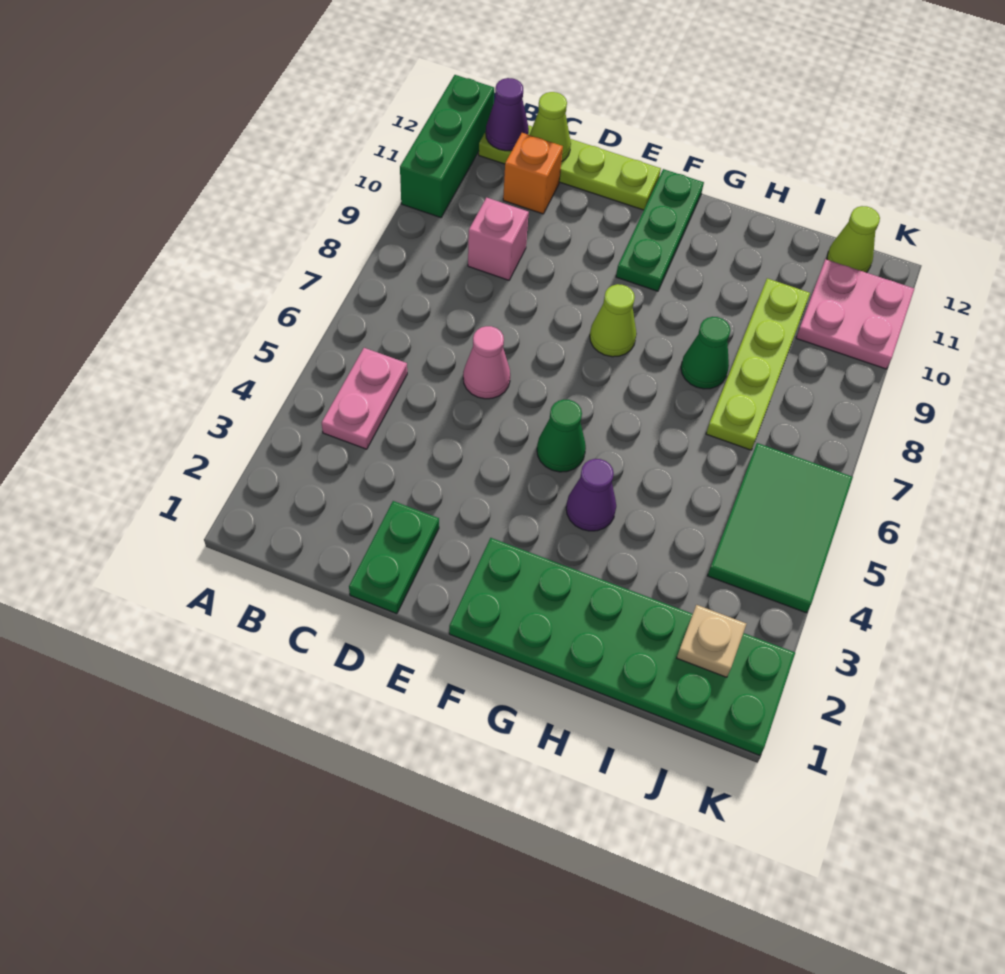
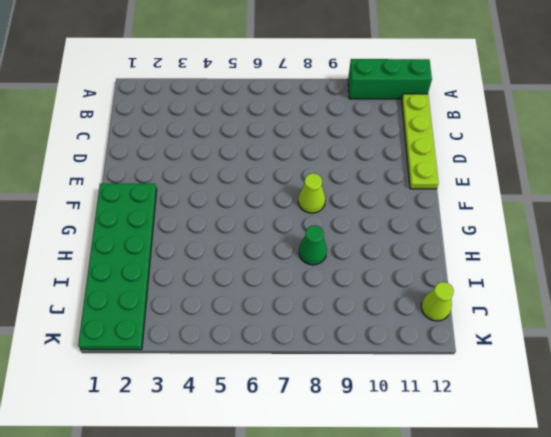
none -> pink plate B4:B5 level 1
none -> pink brick C9 level 1
none -> orange brick C11 level 1

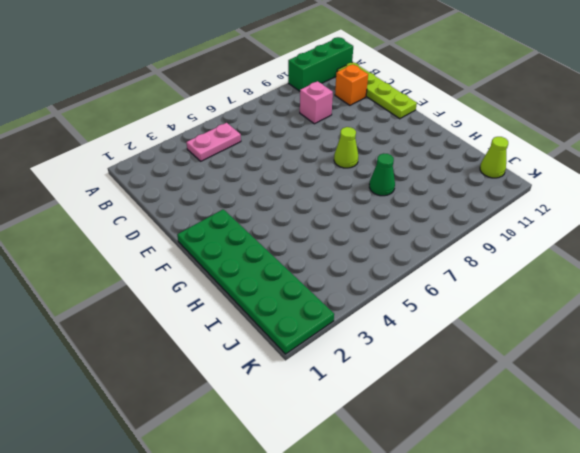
none -> green plate D1:D2 level 1
none -> pink cone D6 level 1
none -> green cone F5 level 1

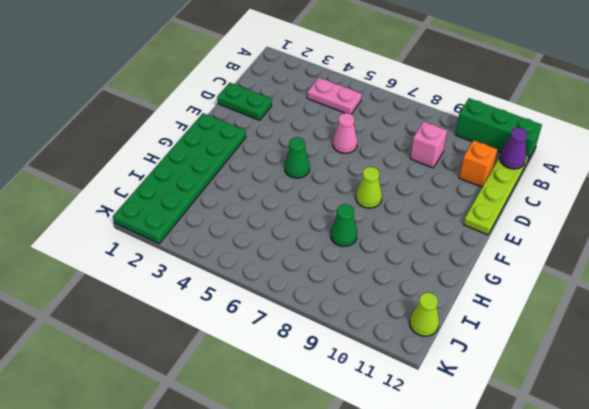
none -> green plate F10:F12 level 1
none -> purple cone G4 level 1
none -> lime plate I7:I10 level 1

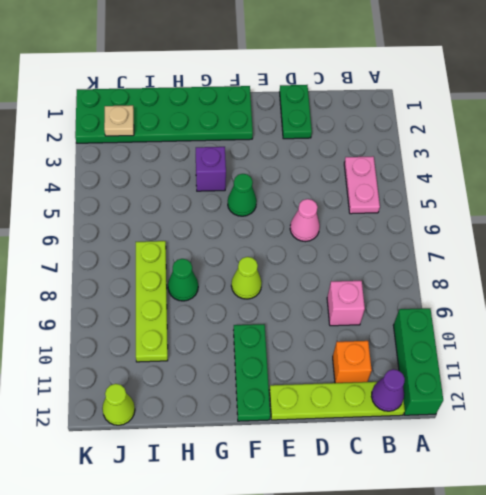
purple brick G4 level 1 -> purple cone G4 level 1
none -> green tile J4:K6 level 1
none -> pink plate J10:K11 level 1
none -> lime cone C12 level 2

